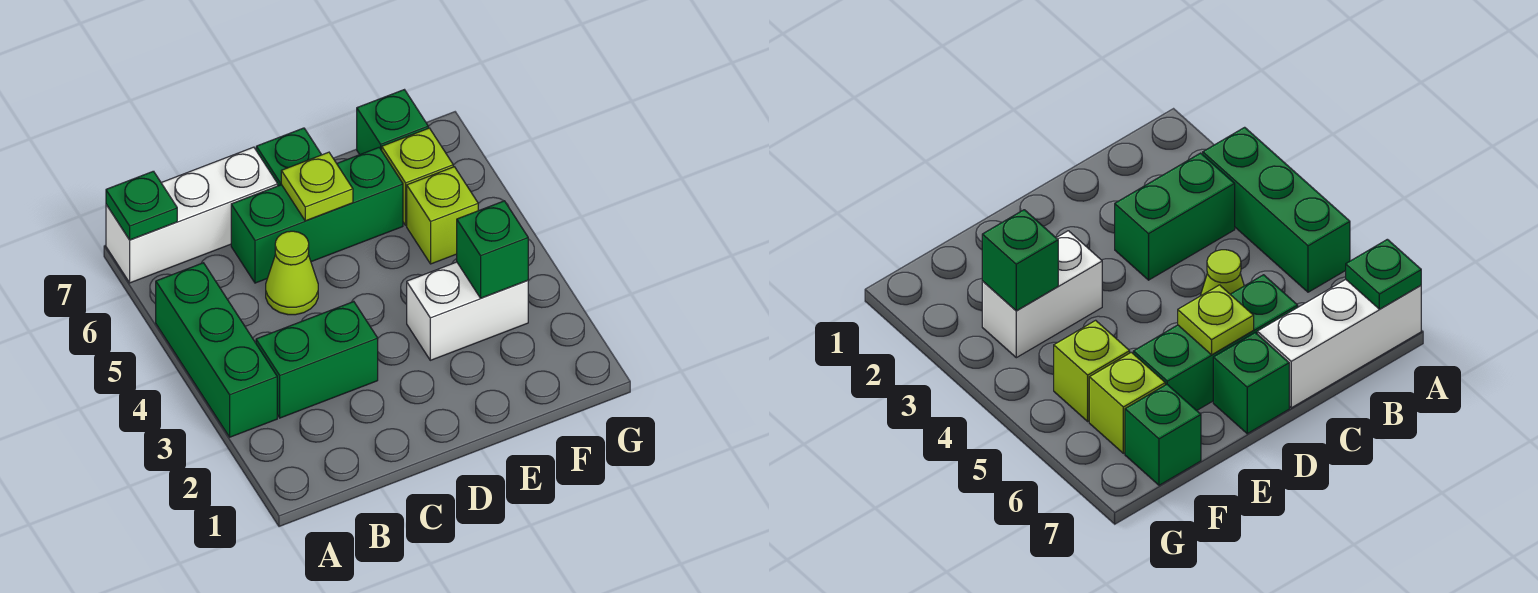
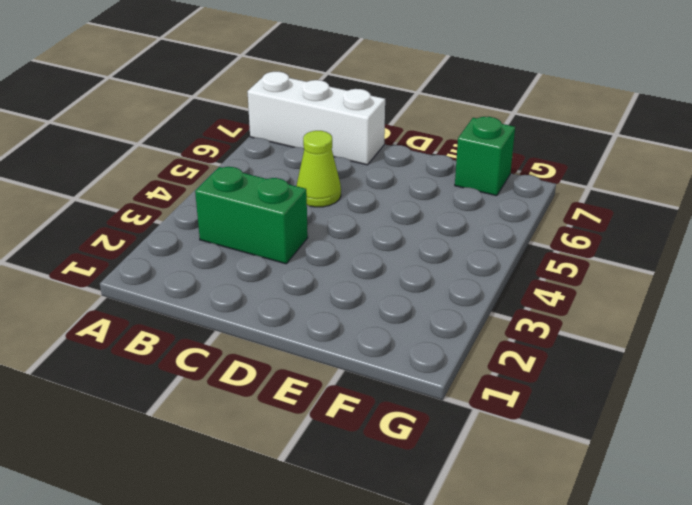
none -> green brick A3:A5 level 1
none -> green brick C6:E6 level 1
none -> green brick D7 level 1

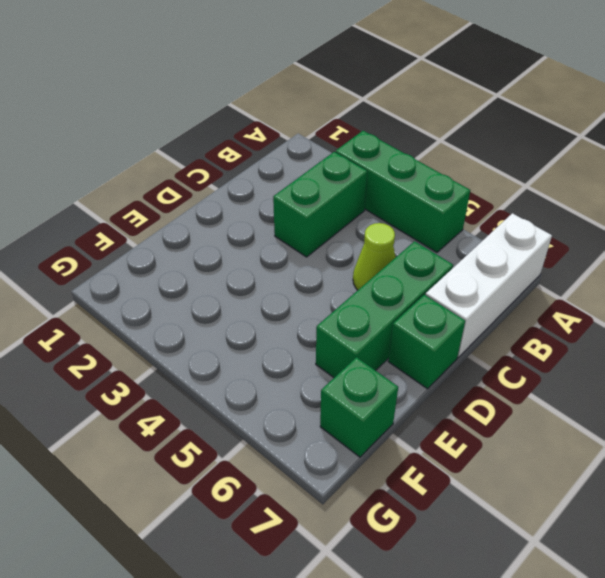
none -> white brick E3:F3 level 1
none -> lime brick F5 level 1
none -> lime brick F6 level 1

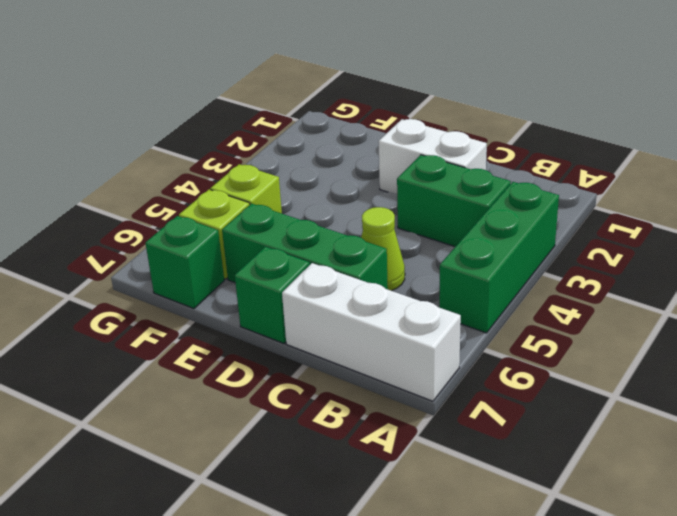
white brick C2:D2 level 1 -> white brick E3:F3 level 1
none -> green plate A7 level 2
none -> lime plate D6 level 2
none -> green brick F3 level 2

